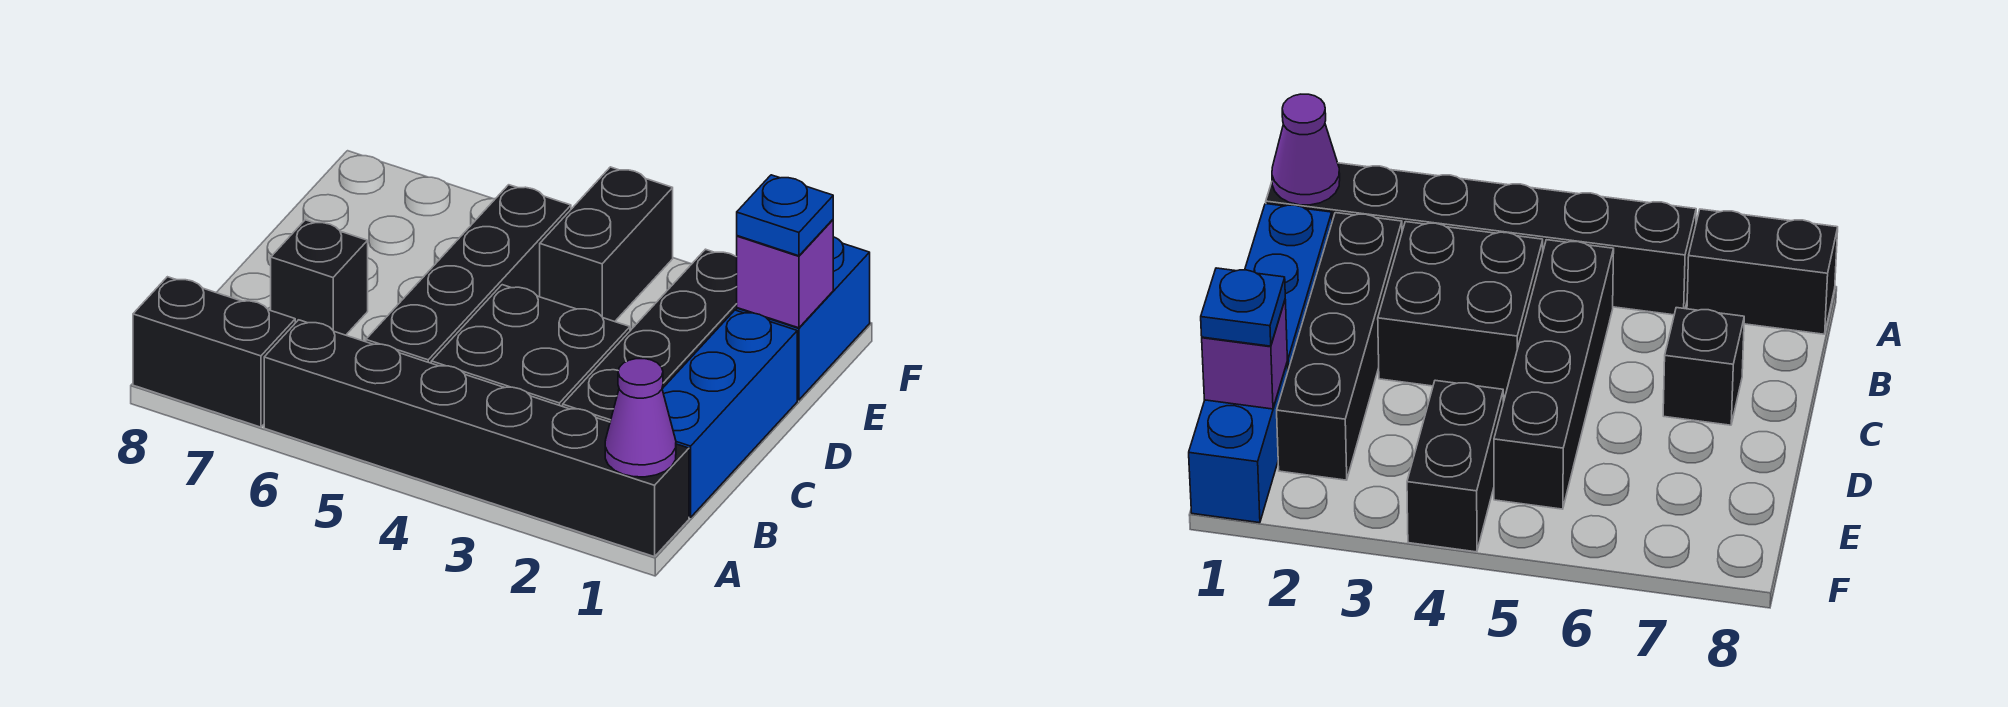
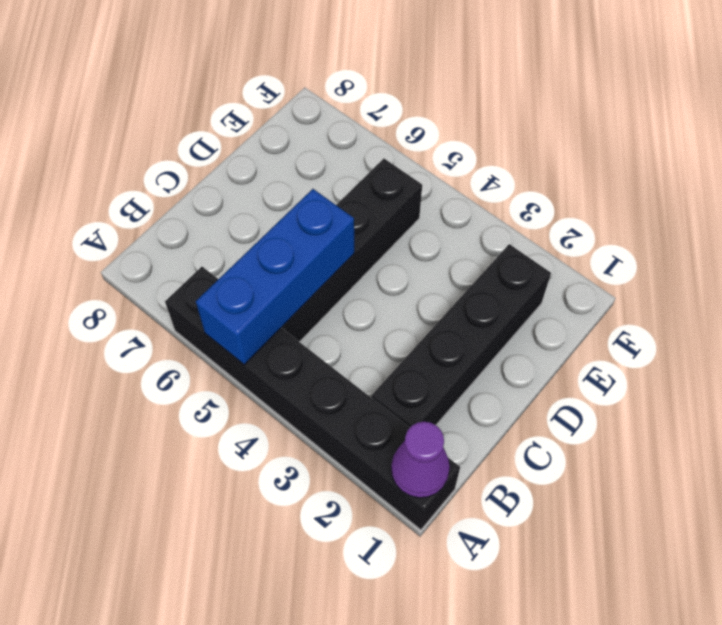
blue brick A5:C5 level 2 -> blue brick B1:D1 level 1
none -> black brick A7:A8 level 1
none -> black brick B3:C4 level 1
none -> black brick C7 level 1

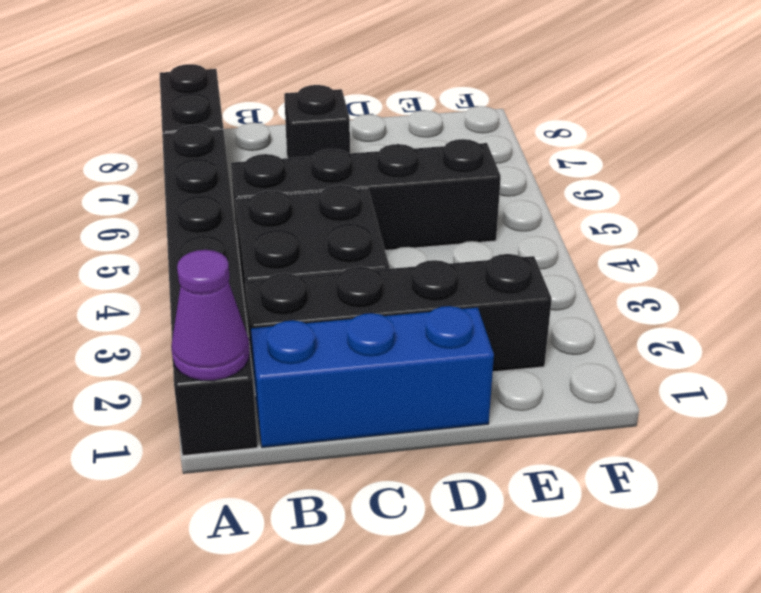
none -> blue brick E1:F1 level 1
none -> black brick E4:F4 level 1
none -> purple brick E1 level 2

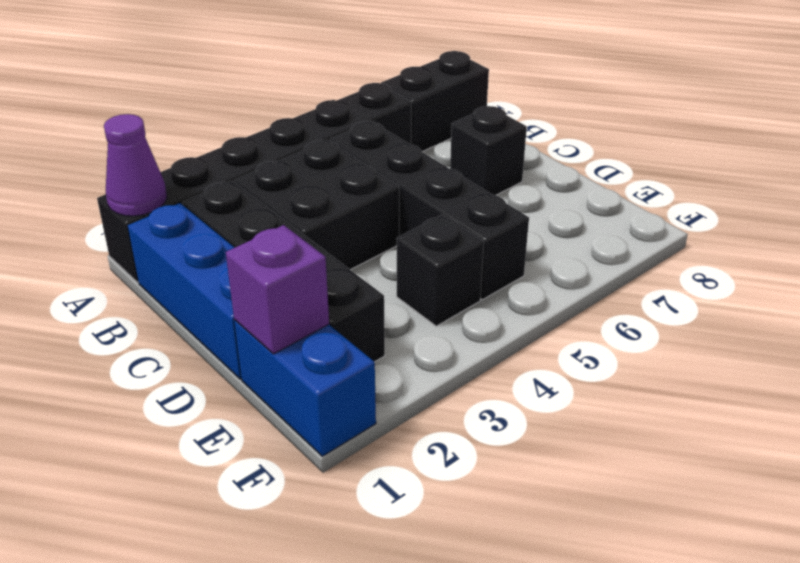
black brick E4 level 1 -> black brick E4:F4 level 1
none -> blue plate E1 level 3

